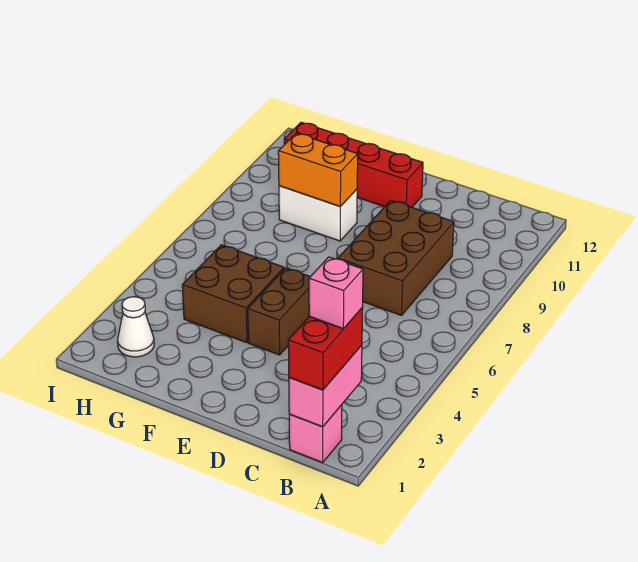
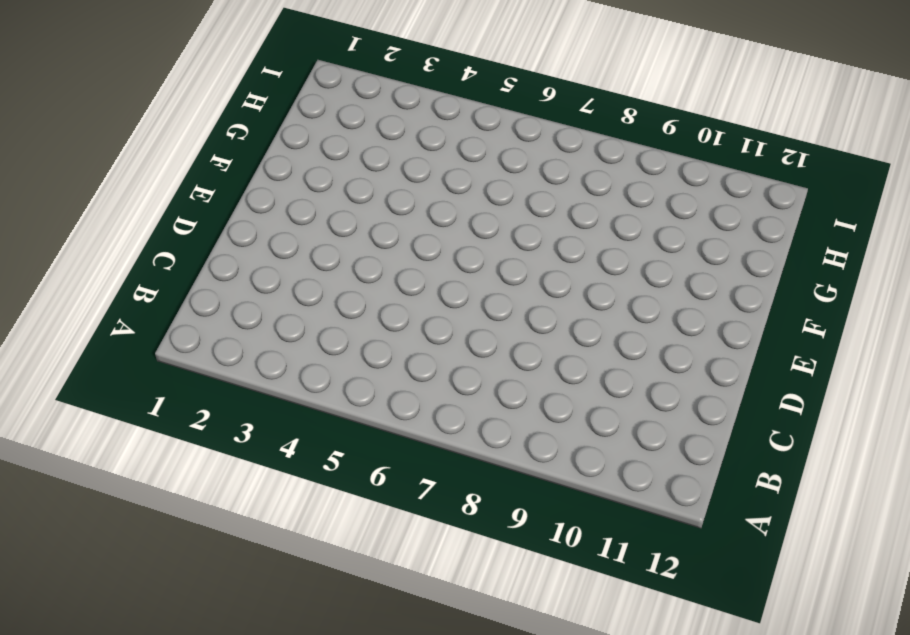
none -> pink brick B1 level 1
none -> brown brick C7:D9 level 1

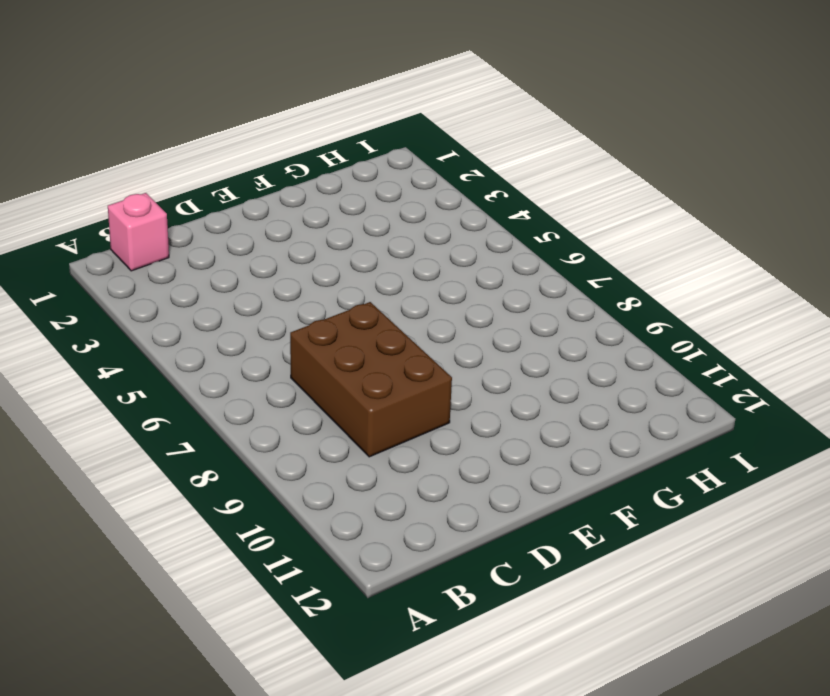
none -> brown brick E4:E5 level 1
none -> red brick E11:H11 level 1

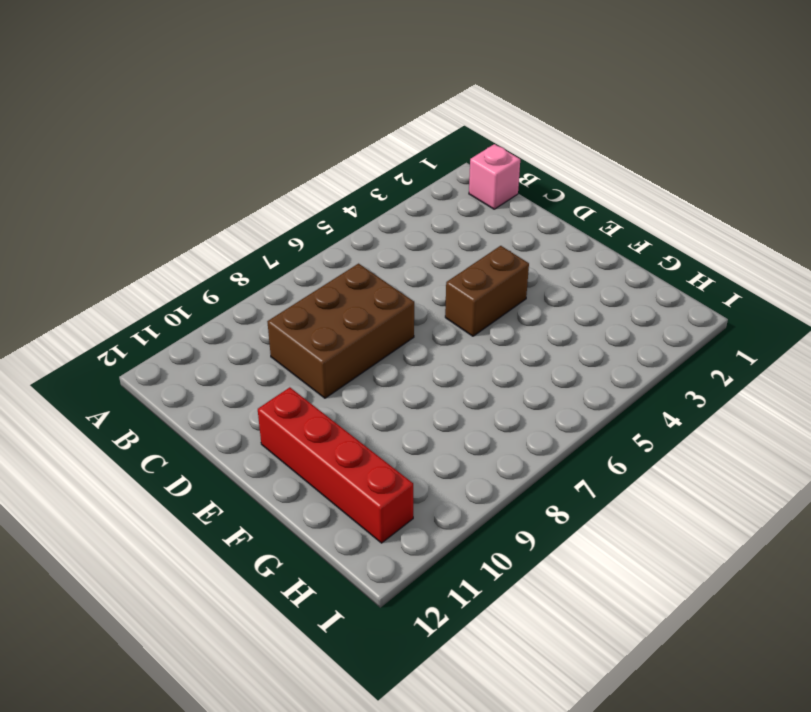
none -> brown brick F4:G5 level 1
none -> white brick F9:G9 level 1

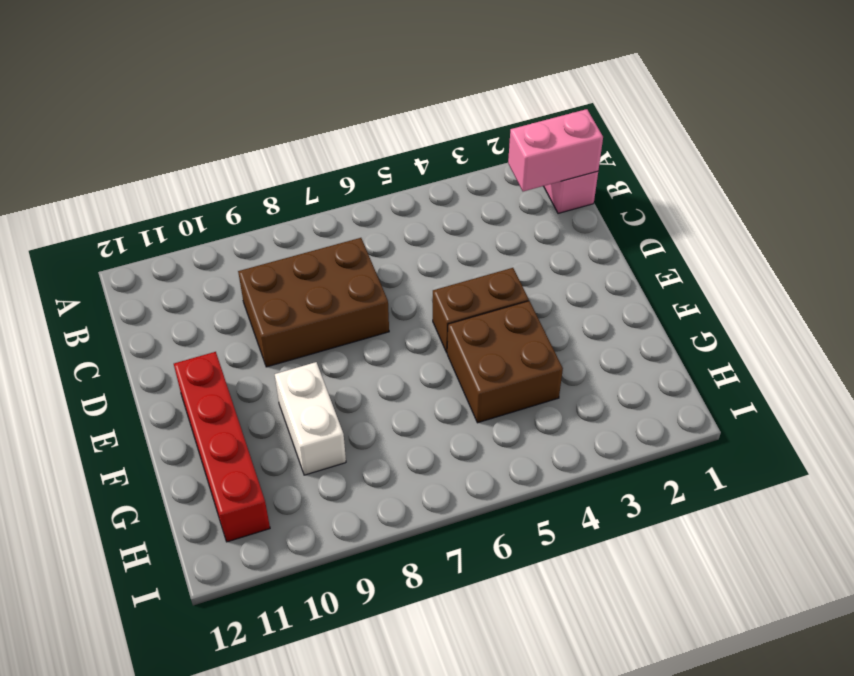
none -> white cone H2 level 1
none -> orange brick F9:G9 level 2

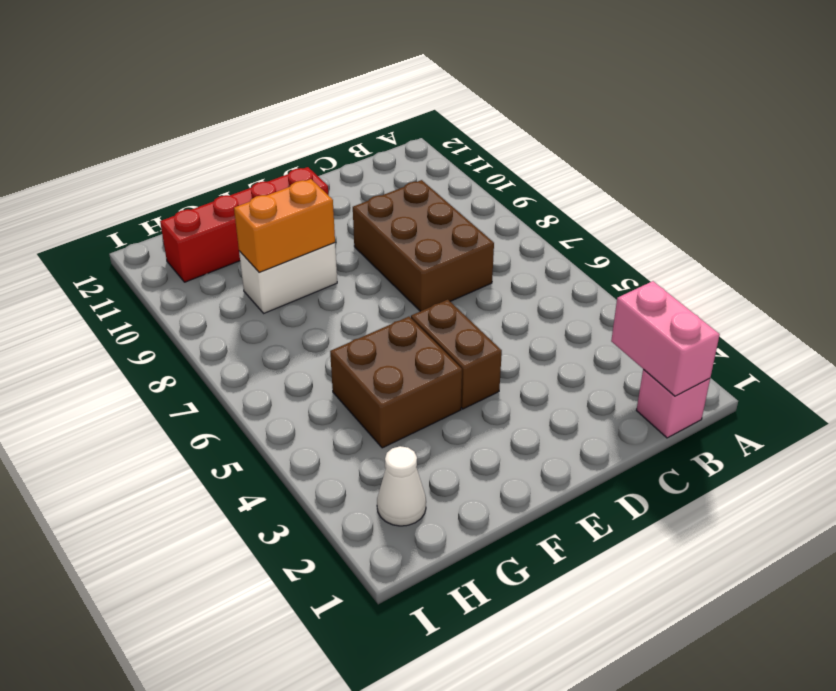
none -> red brick B1:B2 level 3
none -> pink brick B2 level 4

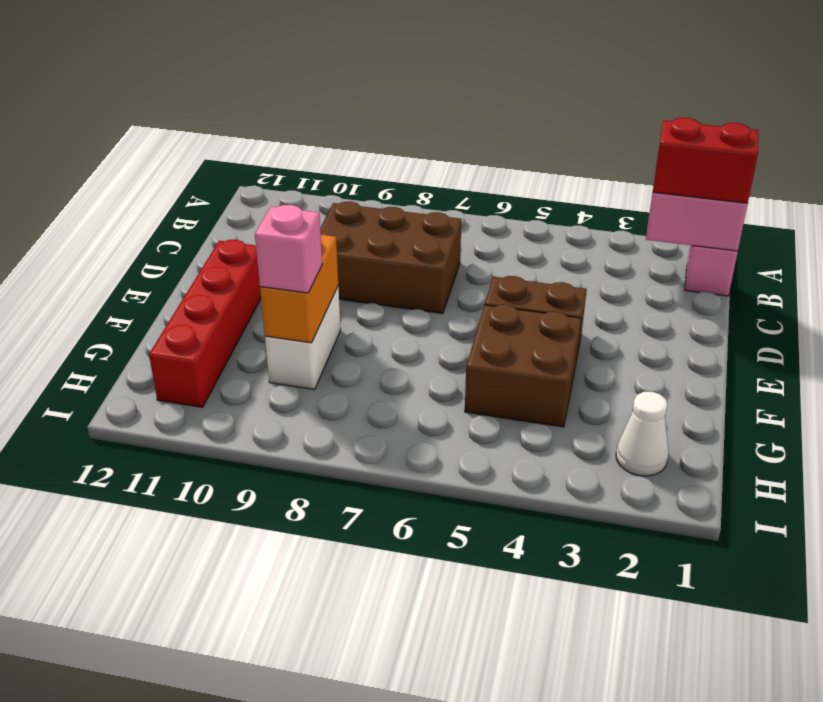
pink brick G9 level 3 -> pink brick B2 level 4

